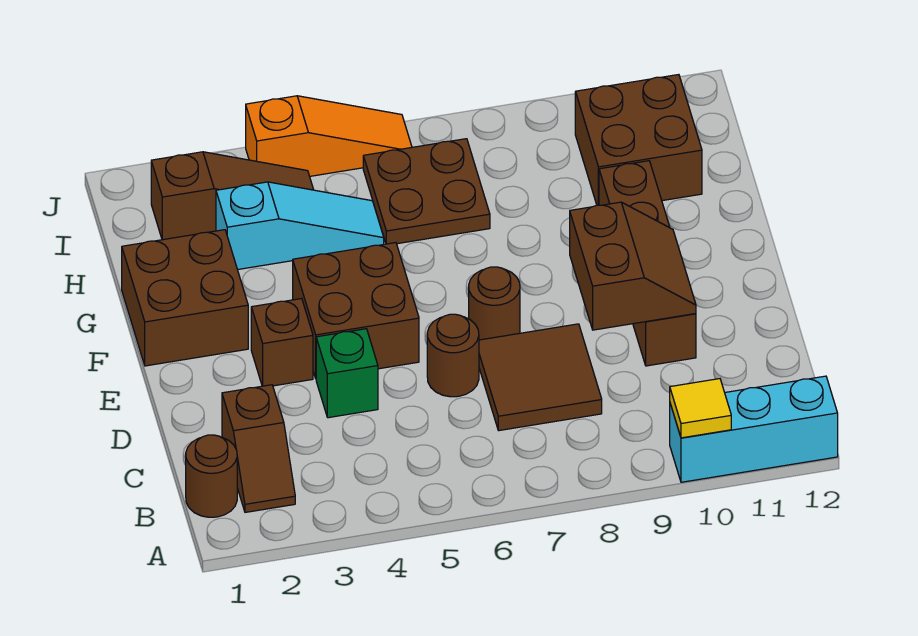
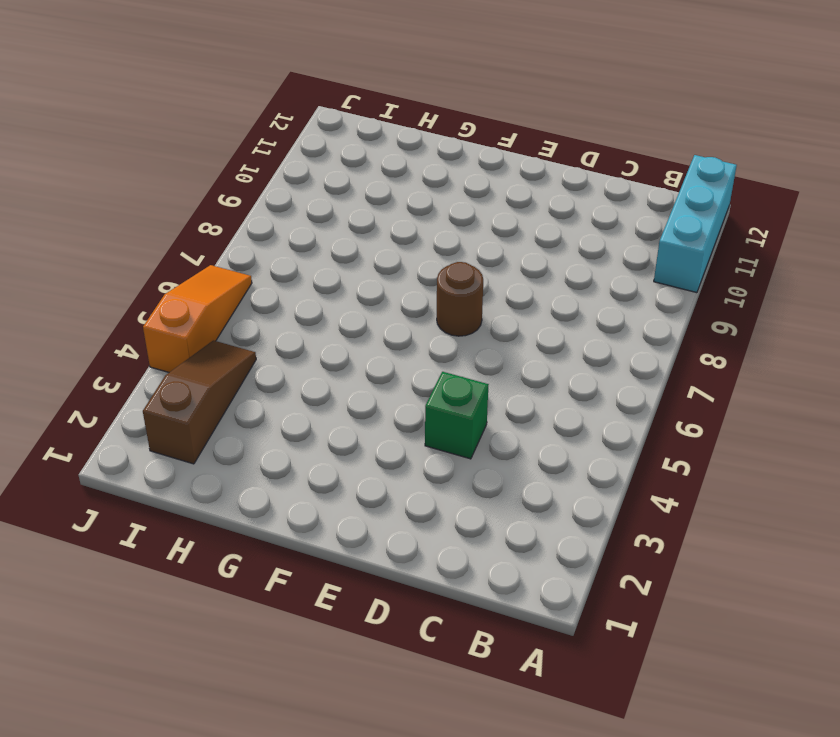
none -> brown round brick B1 level 1
none -> brown slope B2:C2 level 1 top C
none -> brown tile C7:D8 level 1

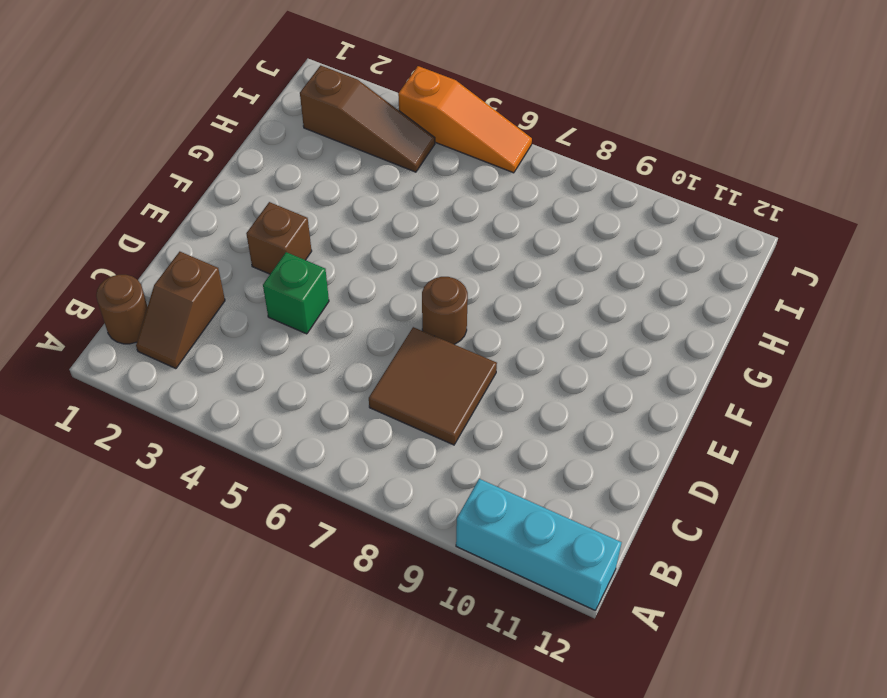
none -> brown round brick D6 level 1
none -> brown brick D10:G10 level 1
none -> brown brick E4:F5 level 1

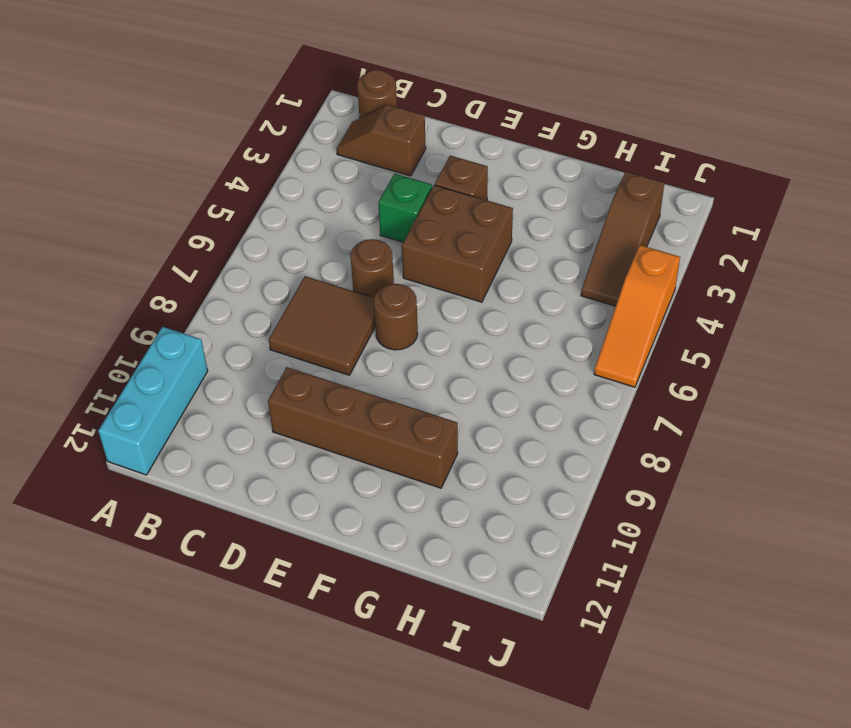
none -> brown brick F1:G2 level 1
none -> cyan slope H3:H5 level 1 top 3
none -> brown plate H6:I7 level 1

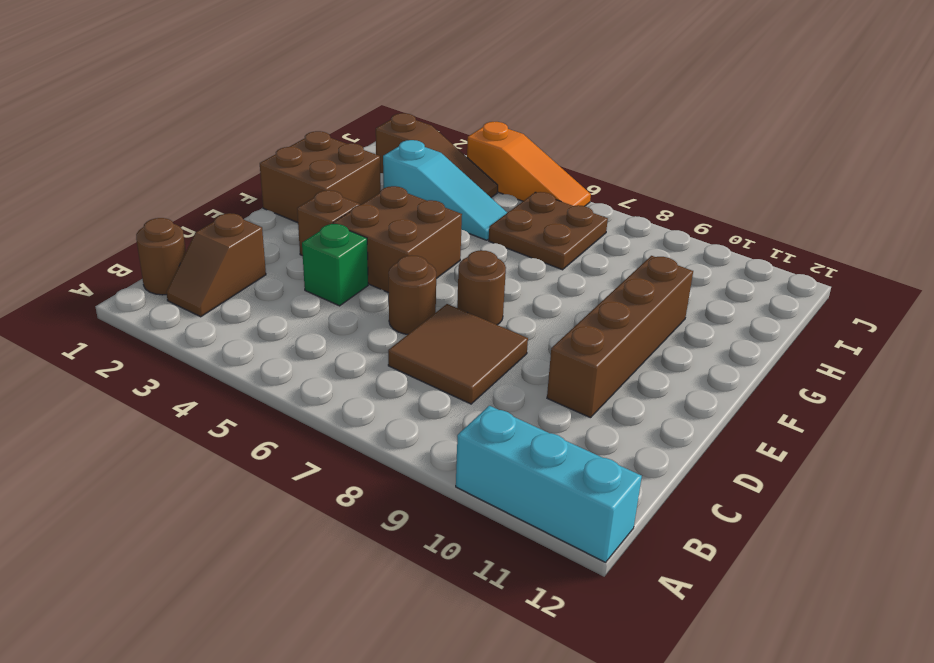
none -> brown brick H10:I11 level 1
none -> yellow tile A10 level 2
none -> brown slope D9:E10 level 2 top 9

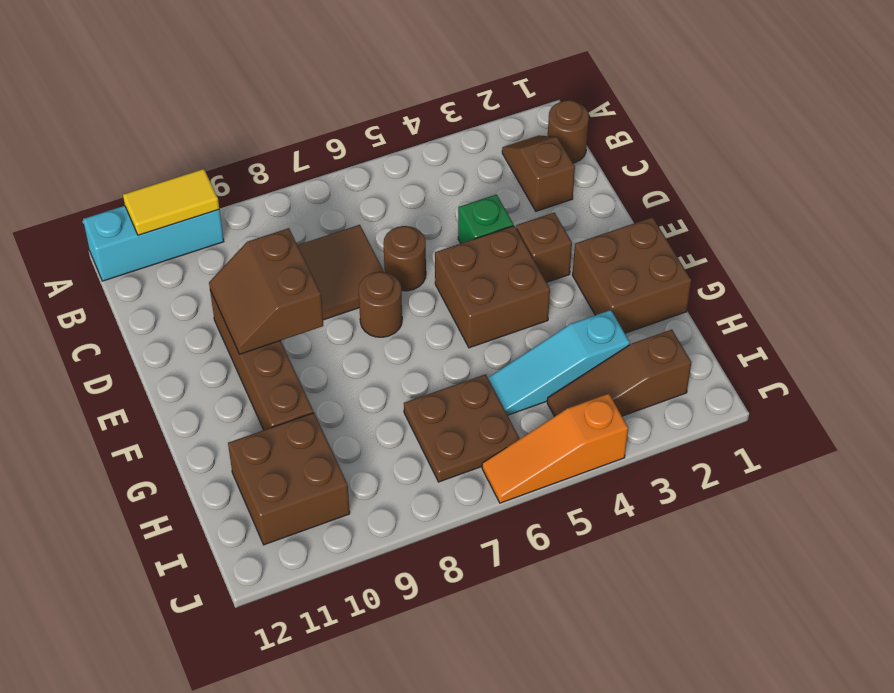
yellow tile A10:A11 level 2 -> yellow tile A10 level 2

